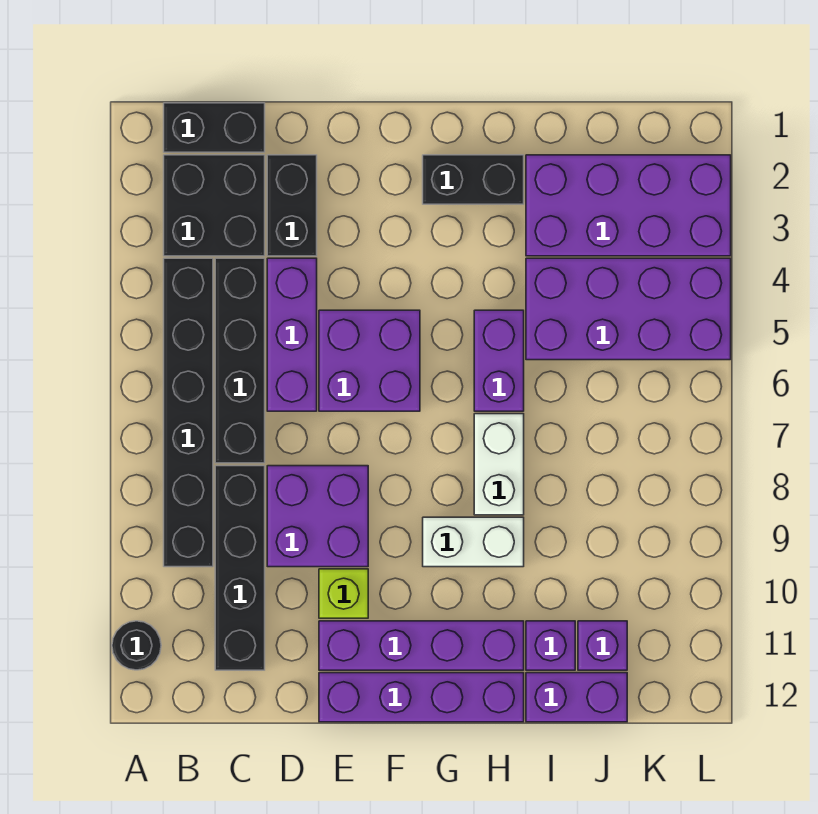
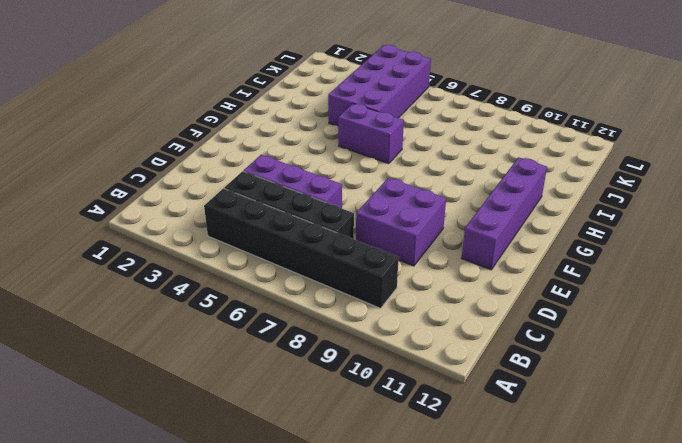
none -> black round brick A11 level 1
none -> black brick B1:C1 level 1
none -> black brick B2:C3 level 1

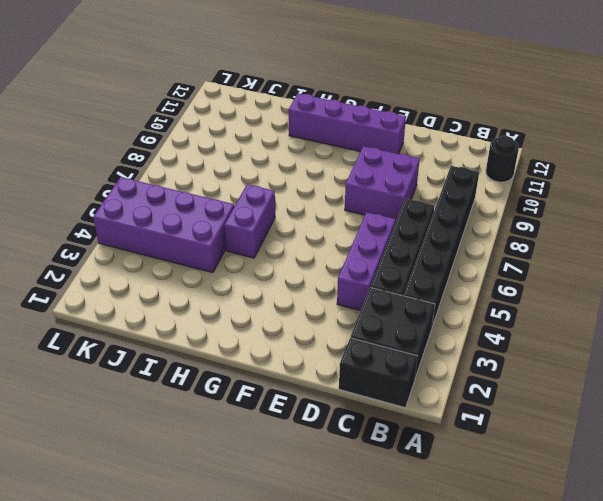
none -> black brick C8:C11 level 1
none -> black brick D2:D3 level 1
none -> purple brick E5:F6 level 1

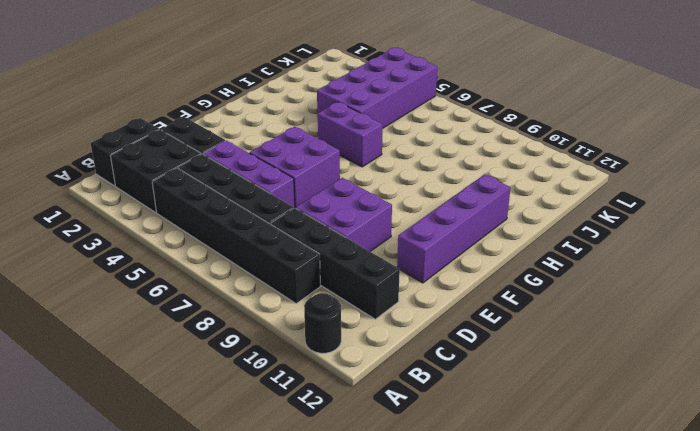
none -> lime brick E10 level 1
none -> purple brick E12:H12 level 1
none -> black brick G2:H2 level 1

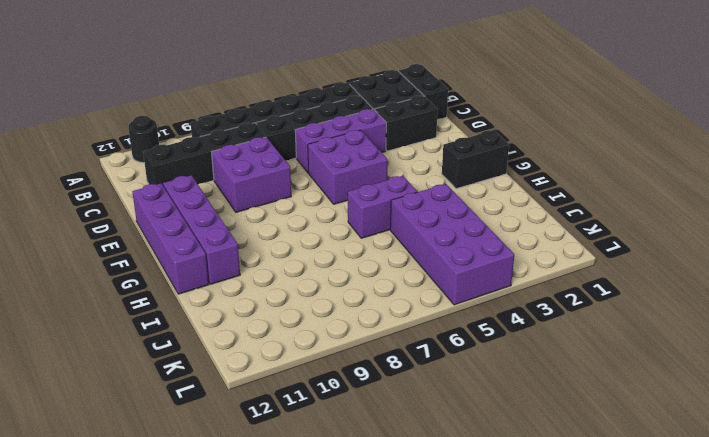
black brick G1:G2 level 1 -> black brick G2:H2 level 1
none -> lime brick E10 level 1
none -> white brick G9:H9 level 1
none -> white brick H7:H8 level 1

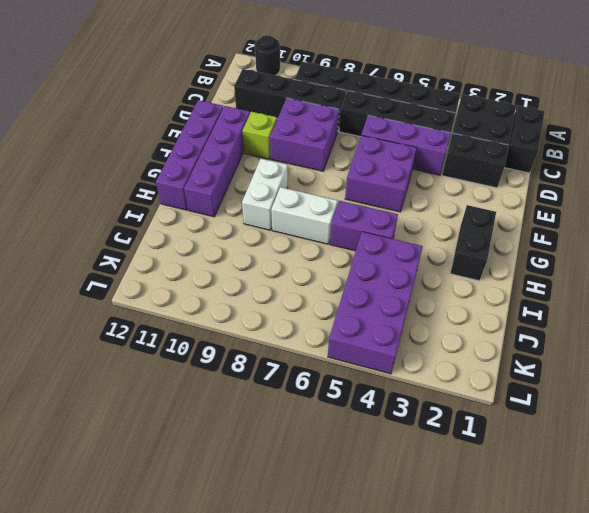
none -> purple brick I2:L3 level 1
none -> purple brick I11 level 1
none -> purple brick I12:J12 level 1

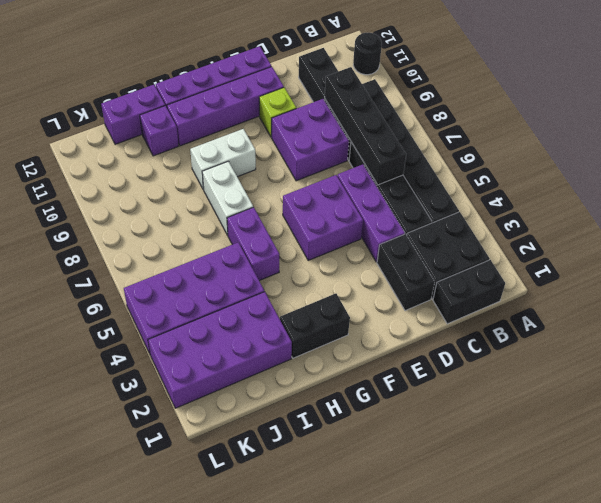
black brick C6:C9 level 2 -> none
none -> purple brick J11 level 1

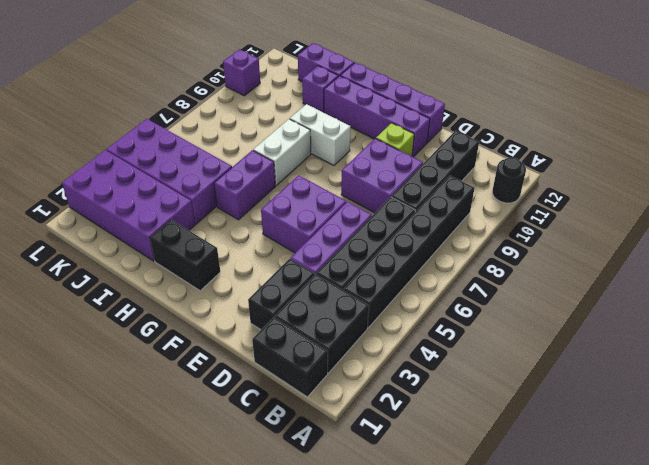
purple brick L10 level 1 -> purple brick J11 level 1

